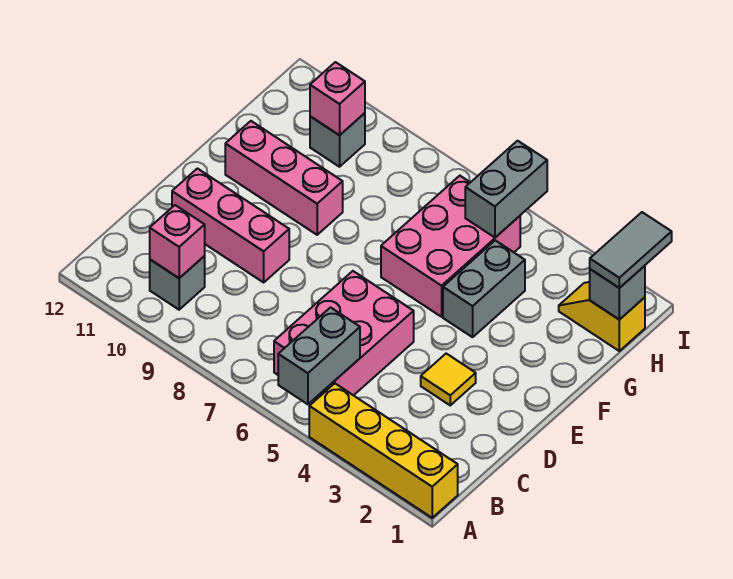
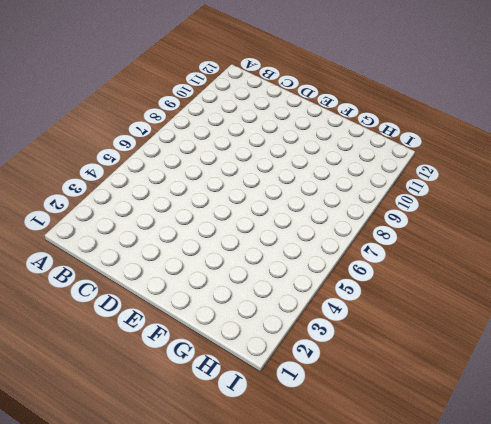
none -> yellow brick A1:A4 level 1
none -> pink brick B5:D6 level 1
none -> grey brick B10 level 1

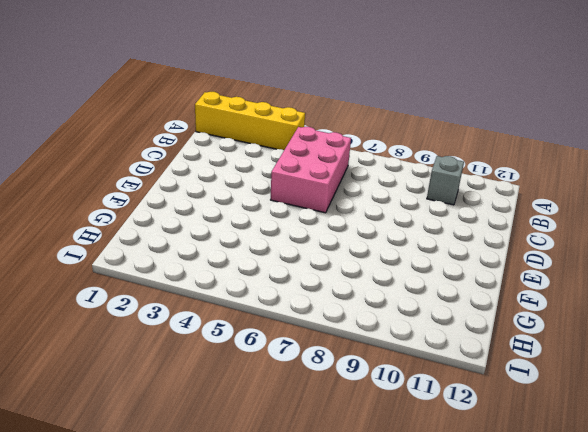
none -> yellow tile D3 level 1
none -> pink brick D9:D11 level 1
none -> grey brick F4:G4 level 1

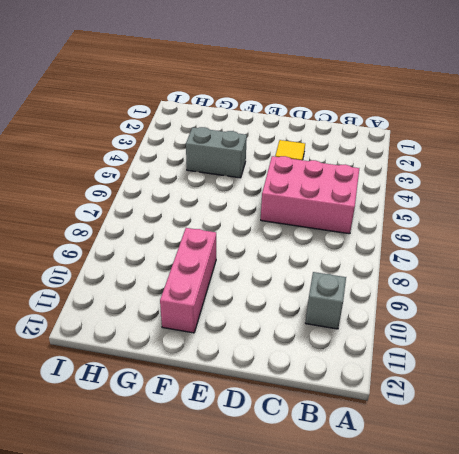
none -> yellow brick A1:A4 level 1
none -> pink brick D9:D11 level 1
none -> pink brick F5:H6 level 1

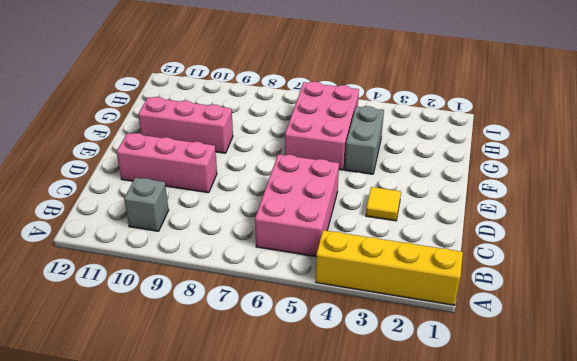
none -> yellow slope H1:H2 level 1 top 1
none -> grey brick H10 level 1
none -> grey brick A5:B5 level 2

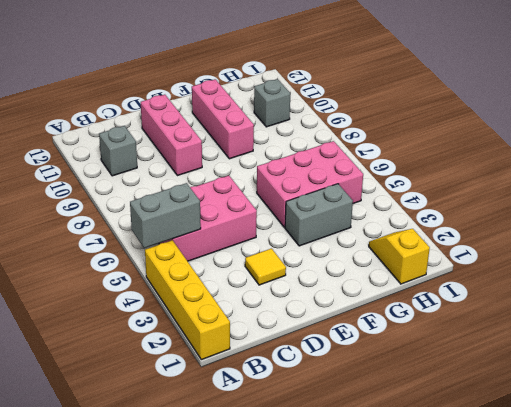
none -> pink brick B10 level 2
none -> grey brick H1 level 2
none -> grey brick H5:I5 level 2

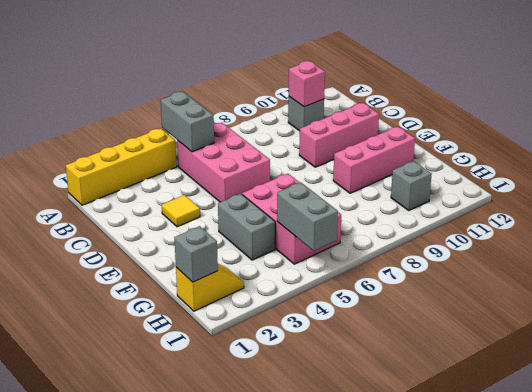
none -> pink brick H10 level 2
none -> grey tile H1:I1 level 3

